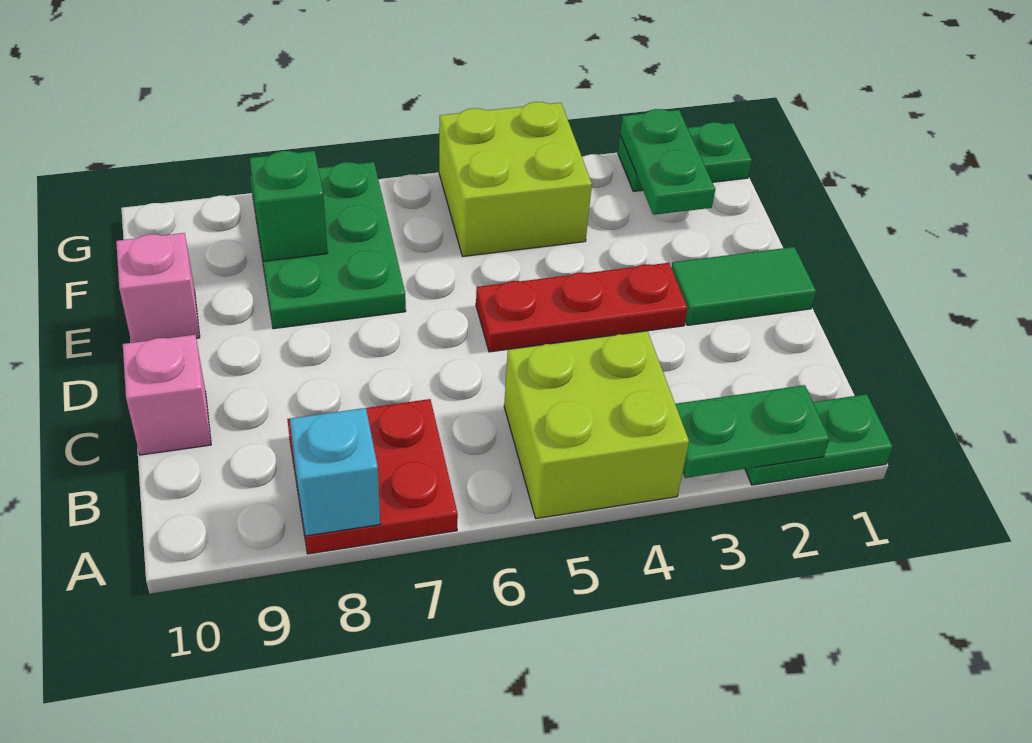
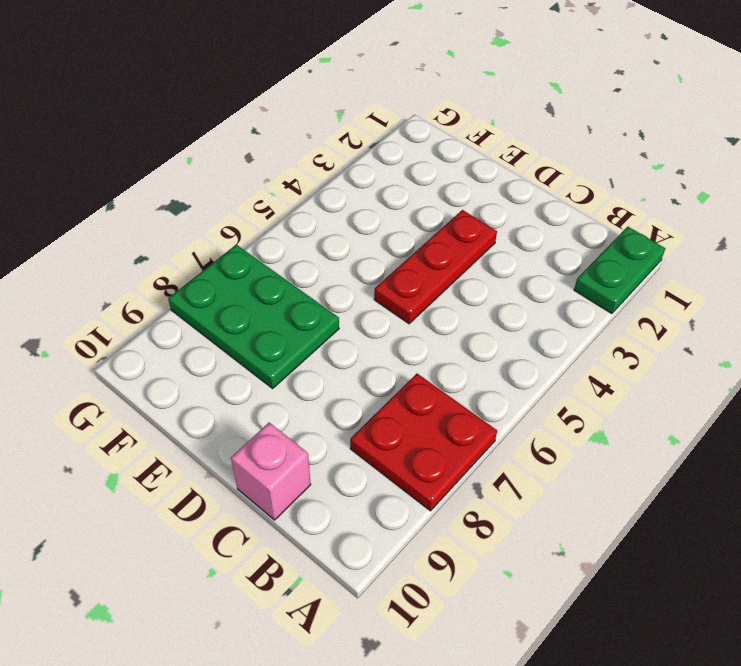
none -> lime brick A4:B5 level 1
none -> green tile D1:D2 level 1
none -> pink brick E10 level 1

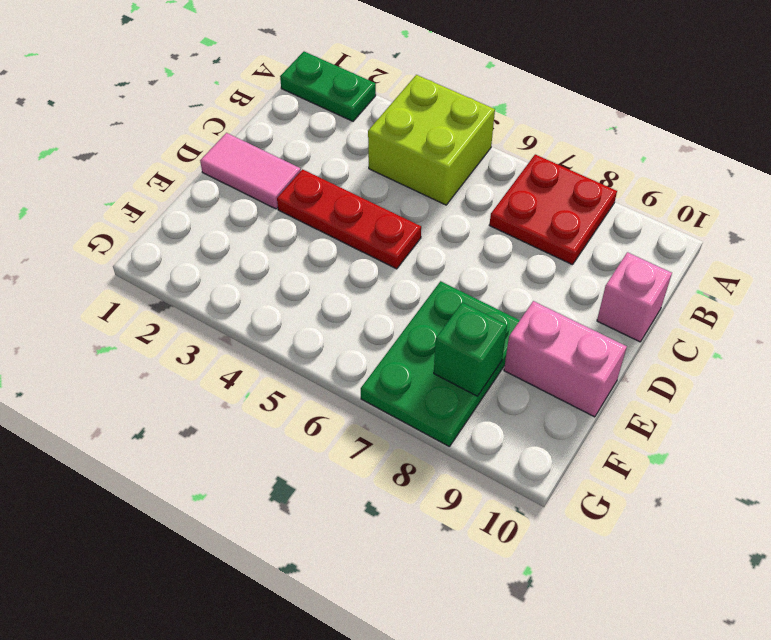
pink tile D1:D2 level 1 -> green tile D1:D2 level 1
pink brick E9:E10 level 1 -> pink brick E10 level 1
none -> lime brick F4:G5 level 1
none -> green plate G1:G2 level 1
none -> green plate A2:A3 level 2

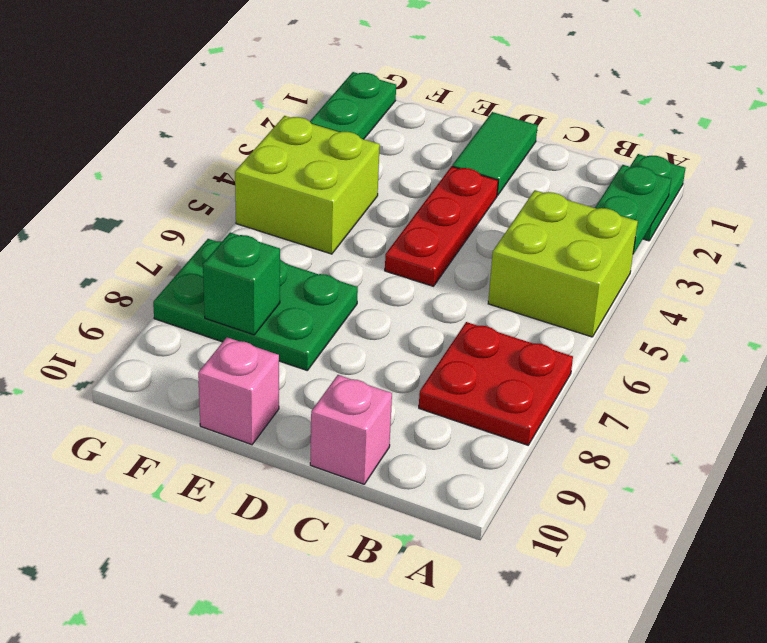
none -> cyan brick A8 level 2
none -> green plate F2:G2 level 2

